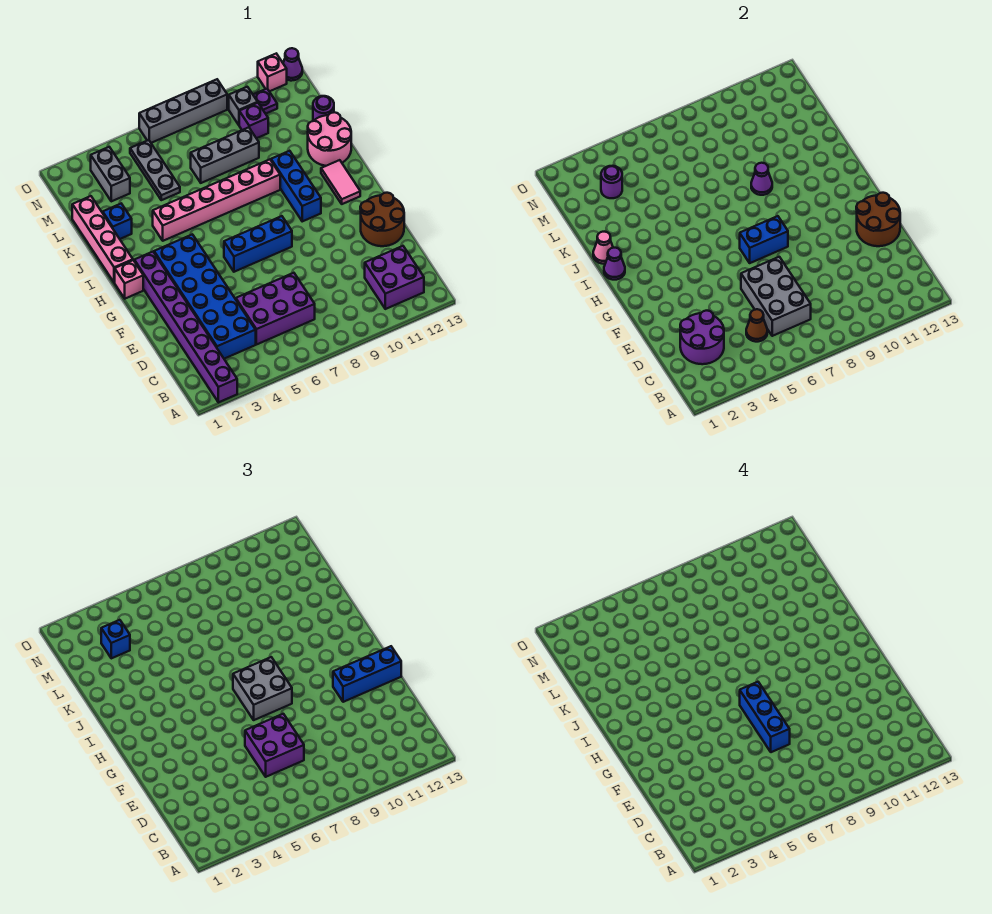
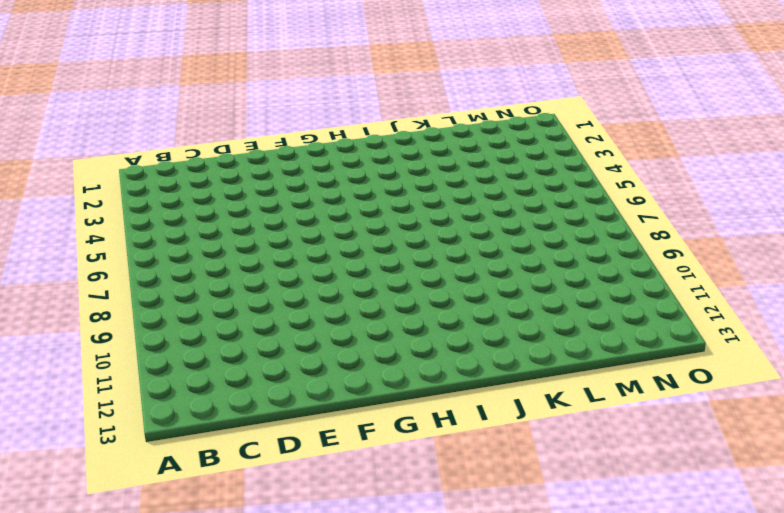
none -> purple brick A2:H2 level 1
none -> purple brick B11:C12 level 1
none -> blue brick C3:H4 level 1
none -> purple brick C5:D7 level 1

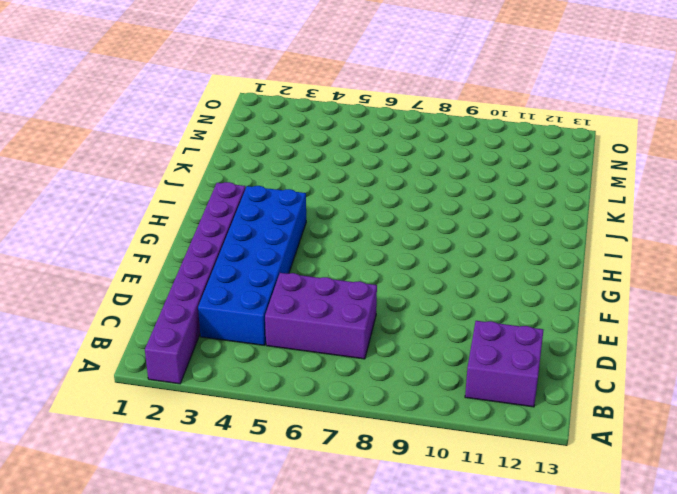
none -> brown round brick E12:F13 level 1
none -> blue brick G6:G8 level 1
none -> pink brick H1 level 1
none -> blue brick H10:J10 level 1

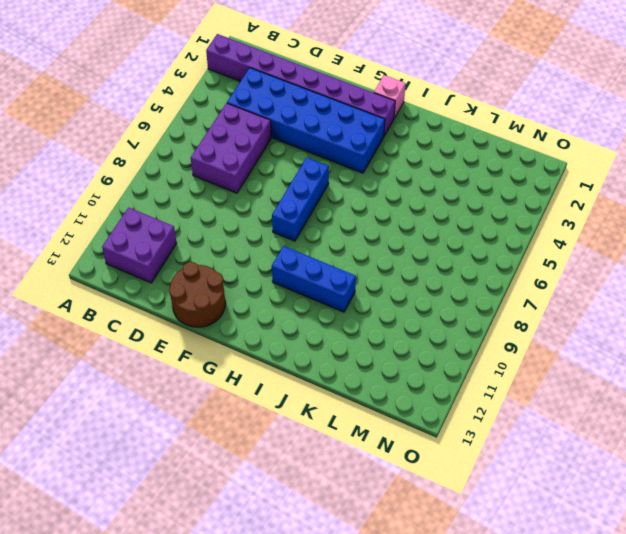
none -> pink tile H12:I12 level 1
none -> pink brick I1:L1 level 1
none -> pink brick J4:J9 level 1
none -> pink round brick J12:K13 level 1

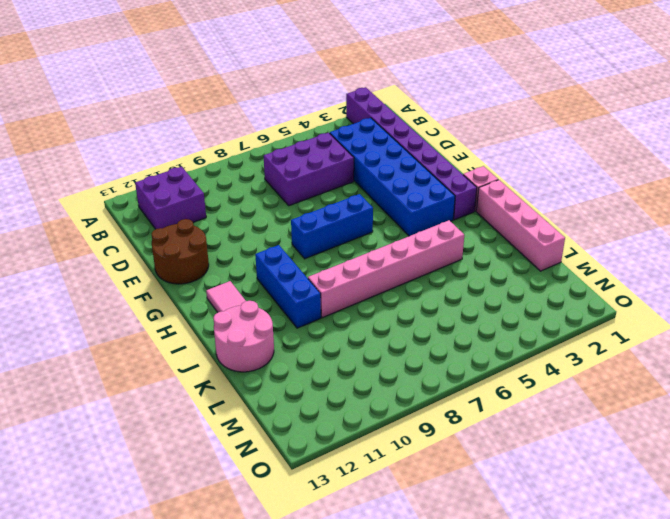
none -> blue brick K2 level 1
none -> grey plate L5:N5 level 1
none -> grey brick L7:L9 level 1
none -> purple round brick L13 level 1

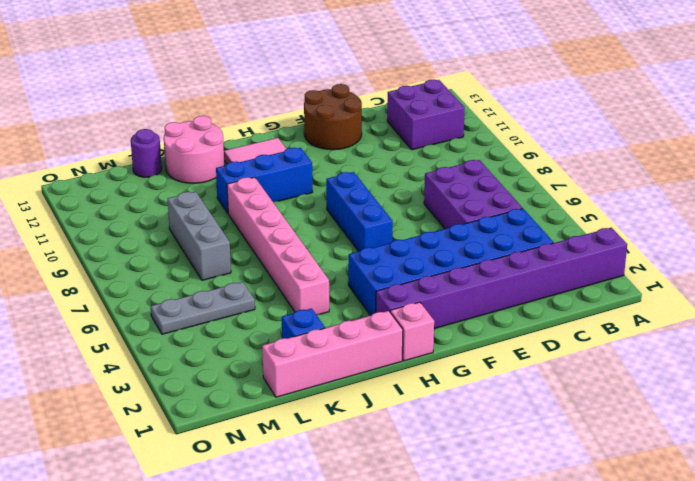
none -> grey brick M3:N3 level 1
none -> purple brick M10 level 1
none -> grey brick N10 level 1
none -> purple plate N11 level 1

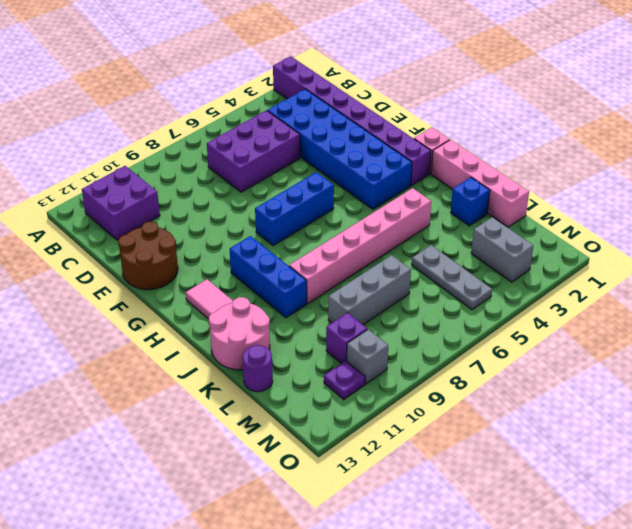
none -> grey brick O6:O9 level 1
none -> pink brick O12 level 1
none -> purple cone O13 level 1
none -> purple round brick C2:D3 level 2

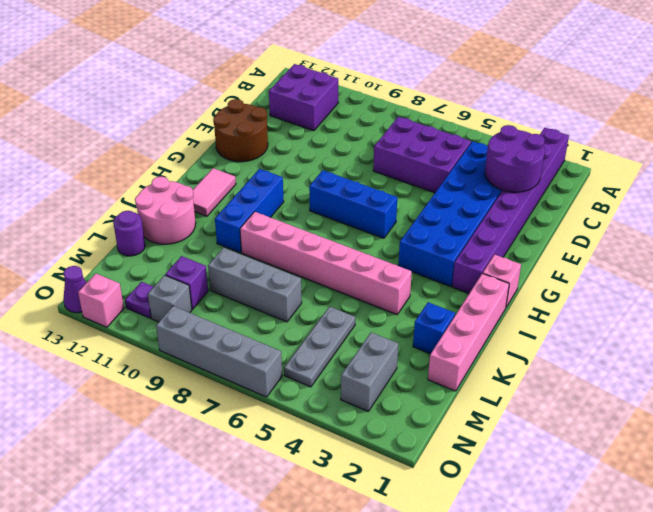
none -> brown cone C5 level 2
none -> grey brick C6:E7 level 2
none -> brown round brick E12:F13 level 2
none -> blue brick G7:G8 level 2

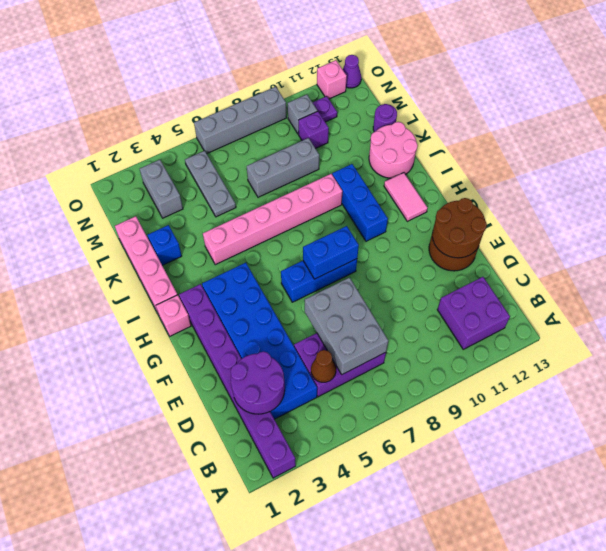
none -> purple cone I1 level 2
none -> pink cone J1 level 2
none -> purple cone J9 level 2
none -> purple round brick M3 level 2

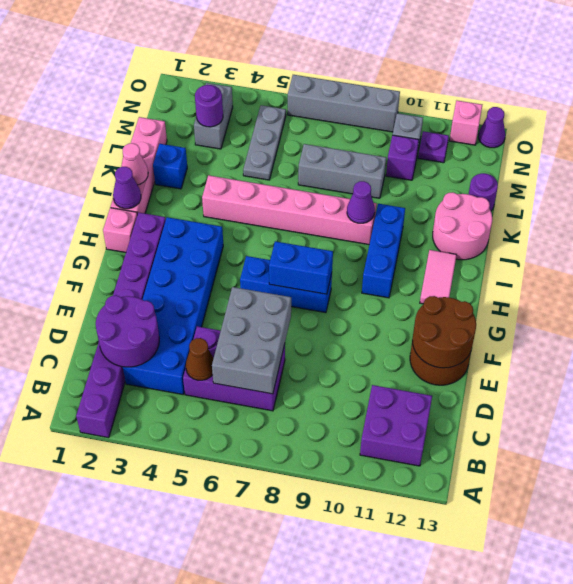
none -> purple brick D6:E7 level 3
none -> blue brick F11:F13 level 3
none -> grey brick G7:H8 level 3
none -> blue brick M3 level 3

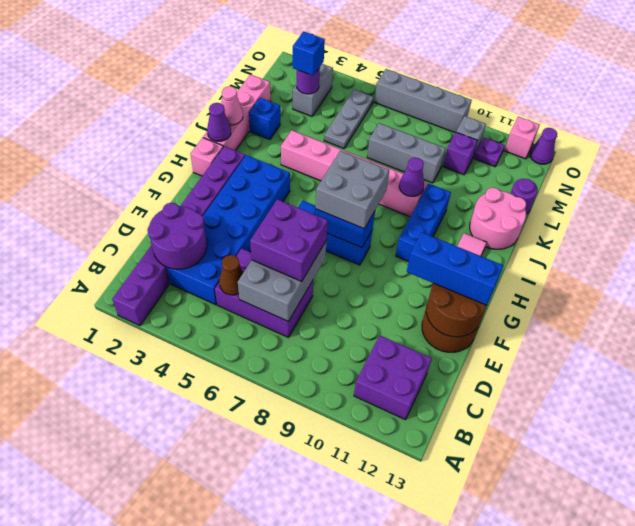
none -> blue brick E7:G7 level 4

